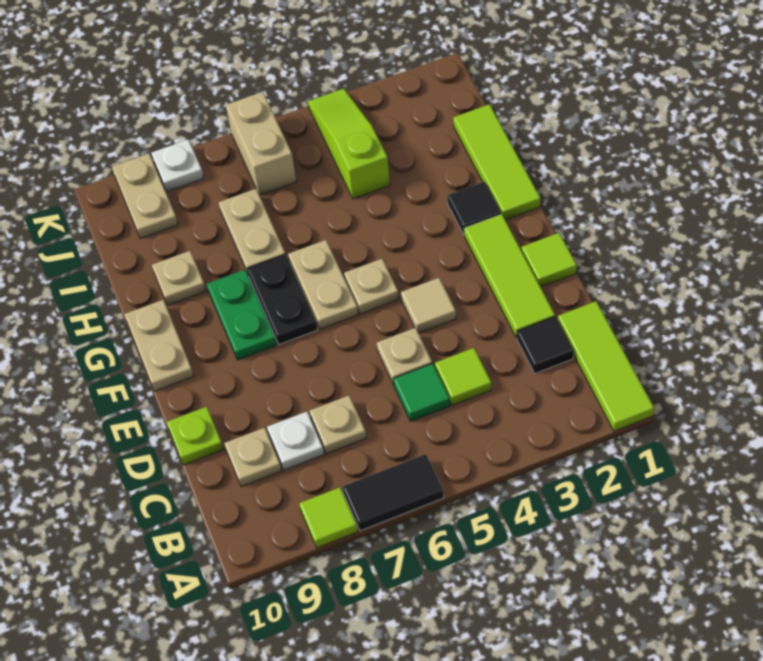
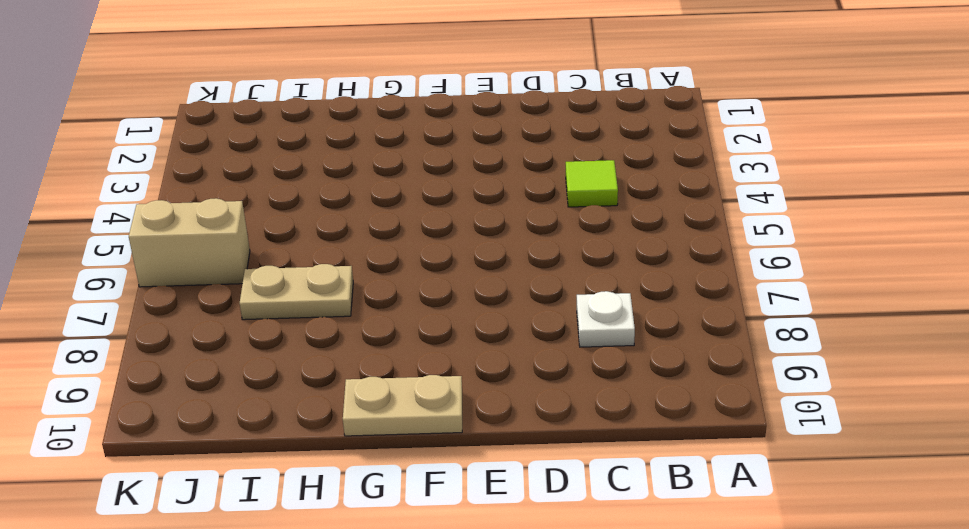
none -> lime tile A1:C1 level 1
none -> black tile A6:A7 level 1
none -> lime tile A8 level 1

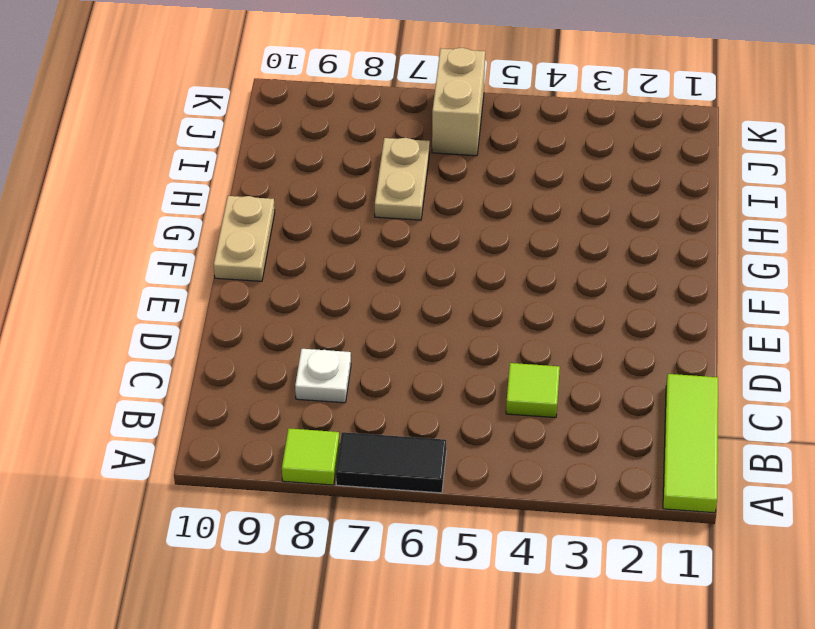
none -> black tile C2 level 1
none -> green tile C5 level 1
none -> tan plate C7 level 1

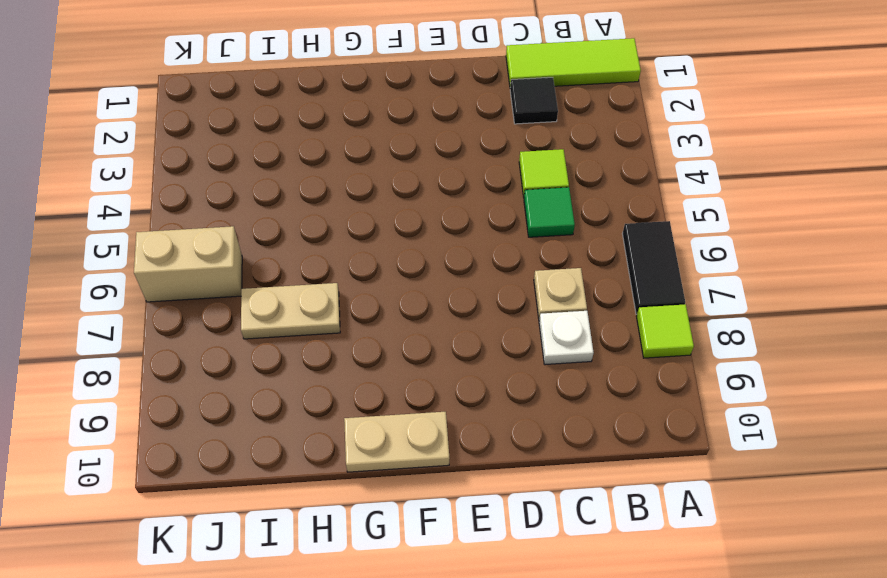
none -> tan plate C9 level 1
none -> lime tile D2:F2 level 1
none -> tan plate D5 level 1

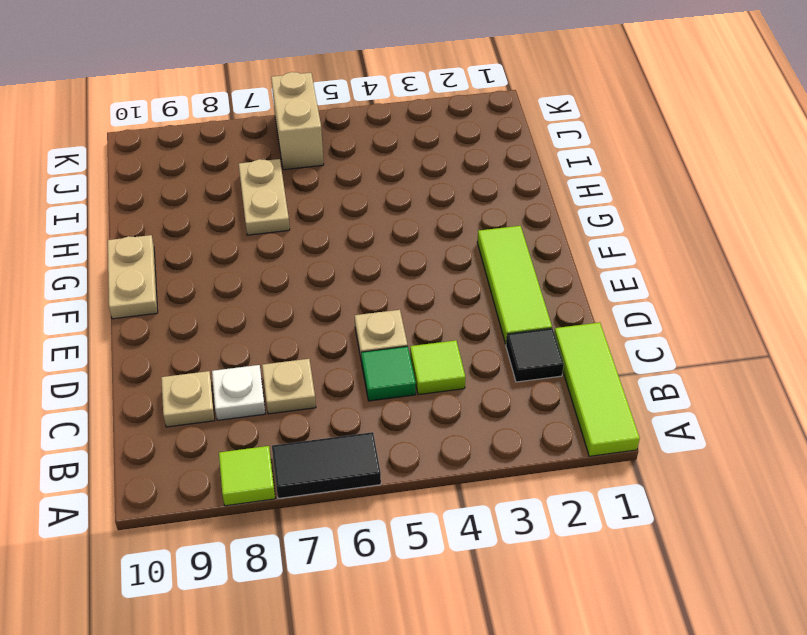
none -> lime plate D10 level 1
none -> lime tile E1 level 1
none -> tan tile E4 level 1

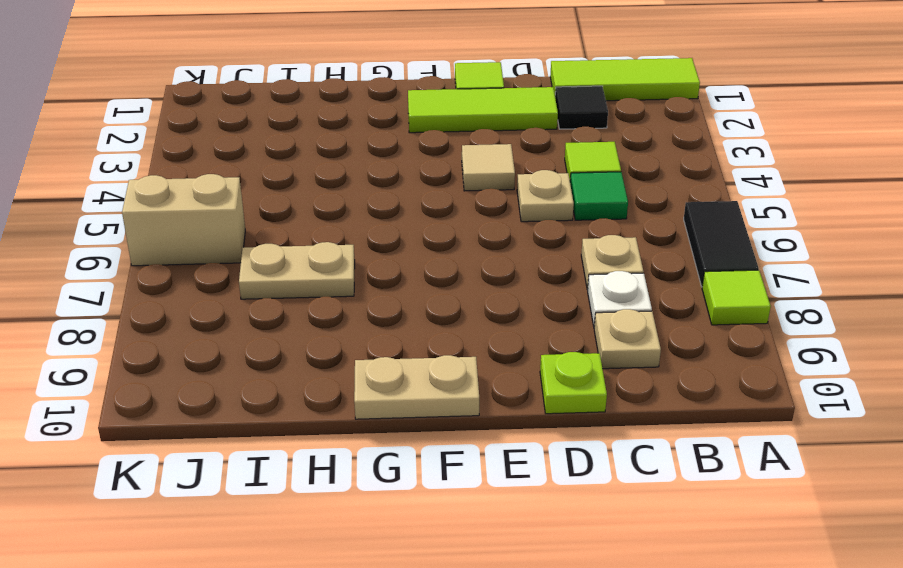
none -> tan plate F5 level 1
none -> tan plate F6:G6 level 1
none -> black plate F7:G7 level 1

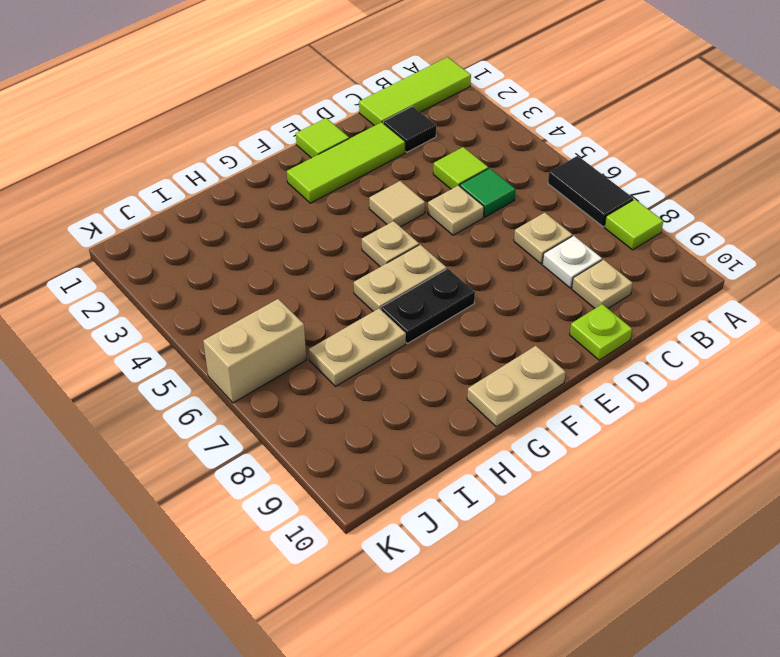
none -> green plate F8:G8 level 1
none -> lime tile G1:I1 level 1
none -> black tile G2 level 1

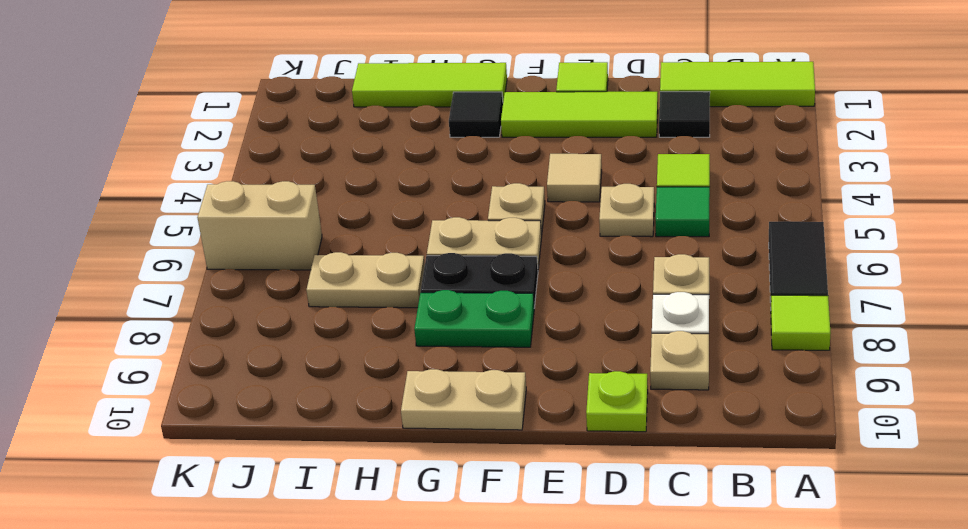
none -> tan plate H9 level 1
none -> lime slope I4:K4 level 1 top I
none -> tan plate J9:K9 level 1

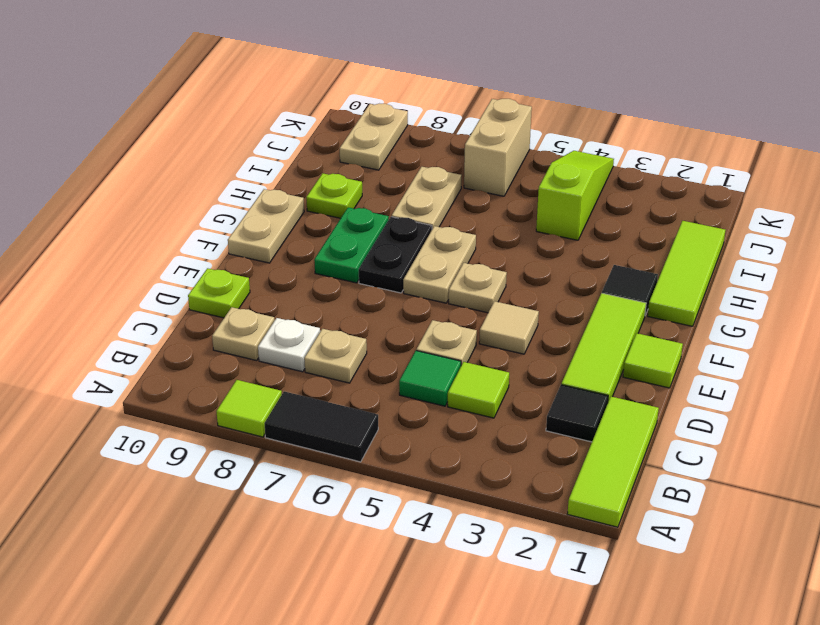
lime plate H9 level 1 -> tan plate H9 level 1
none -> white plate K8 level 1

